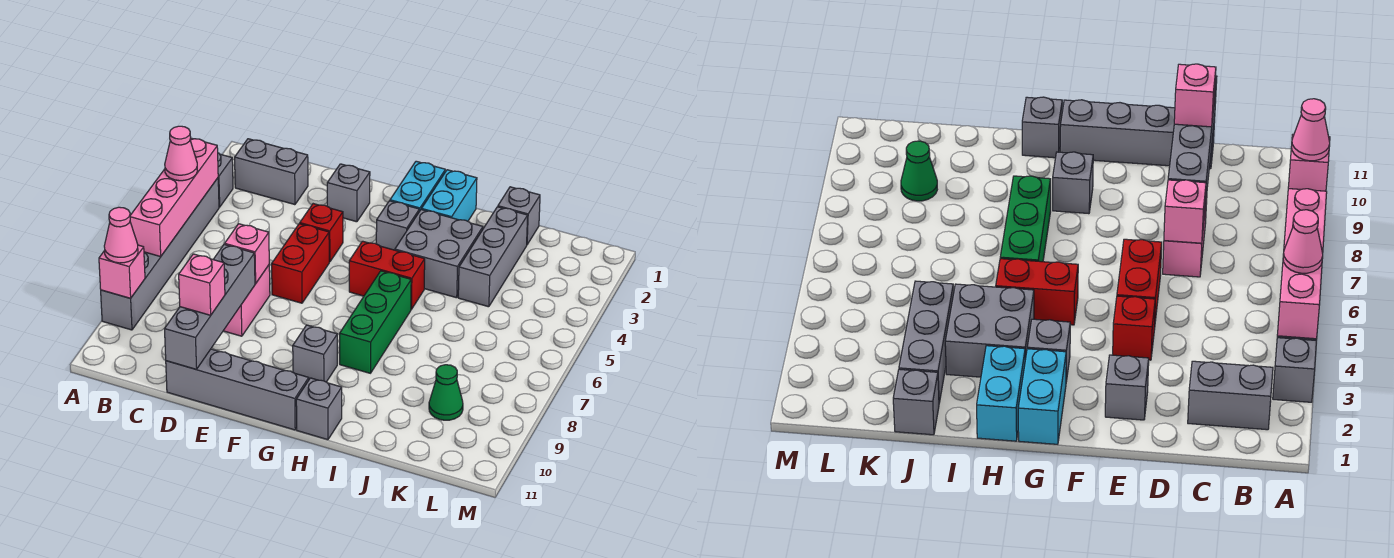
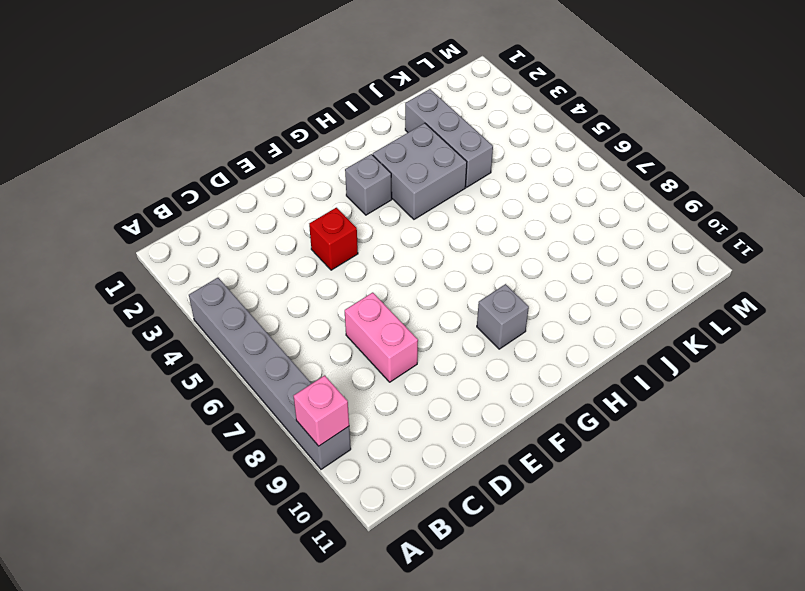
none -> grey brick A3 level 1
none -> grey brick B2:C2 level 1
none -> grey brick D11:G11 level 1

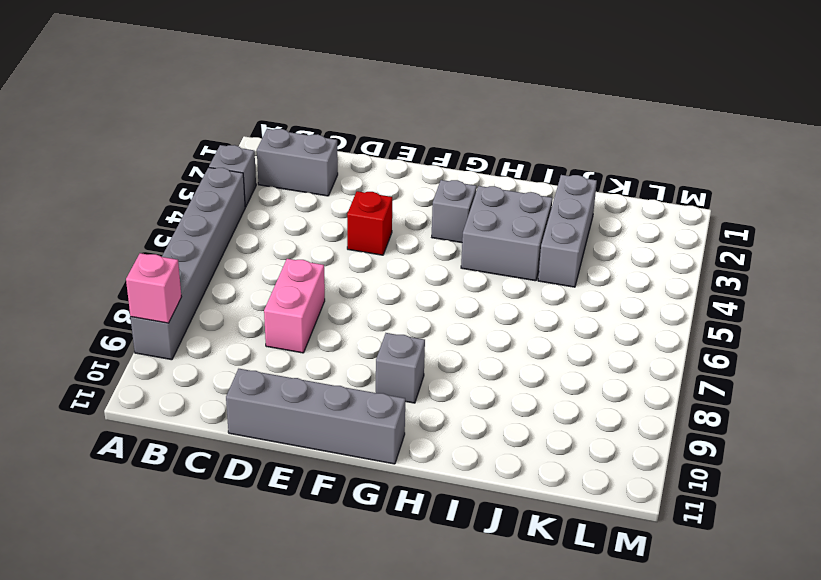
none -> grey brick E2 level 1
none -> red brick E5:E6 level 1
none -> cyan brick G1:G2 level 1

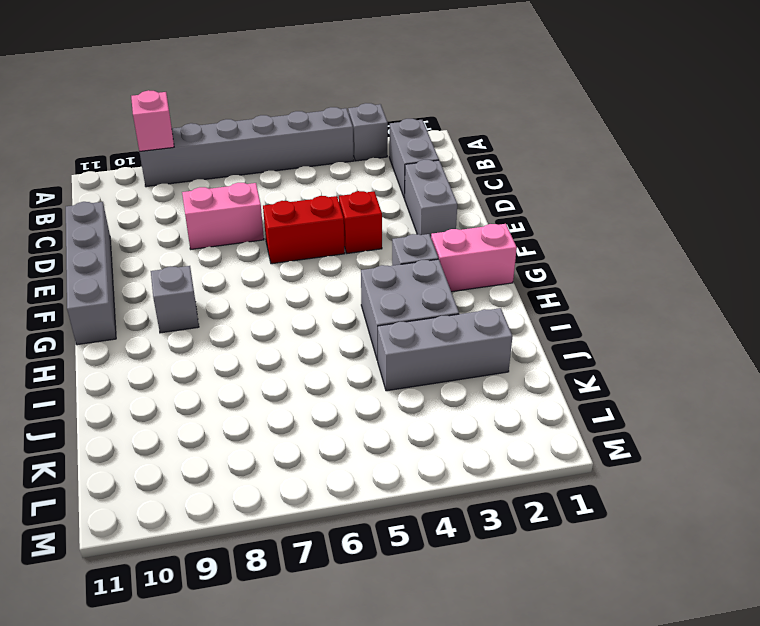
grey brick D2:E2 level 1 -> grey brick E2 level 1
pink brick G1:G2 level 1 -> cyan brick G1:G2 level 1
none -> red brick G5:H5 level 1
none -> cyan brick H1:H2 level 1
none -> green brick H6:H8 level 1

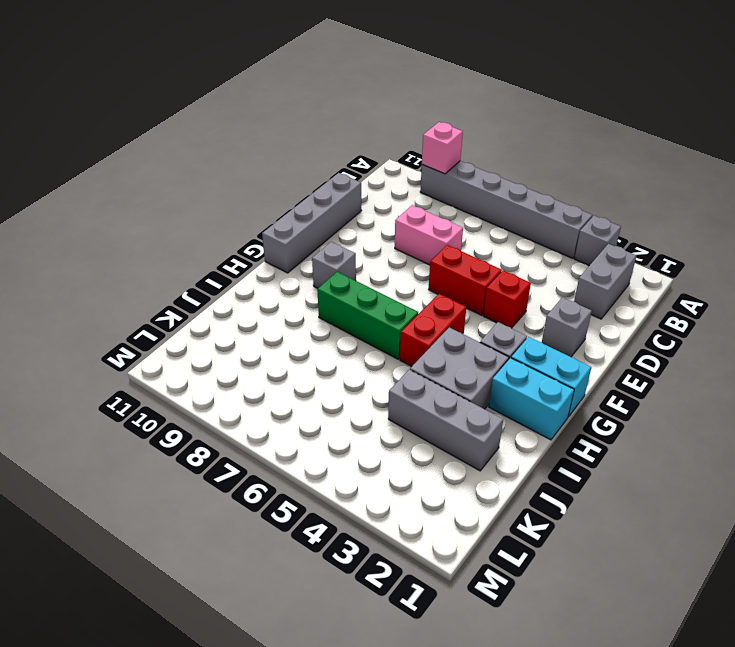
none -> grey brick H11 level 1
none -> grey brick J1 level 1
none -> green cone K9 level 1

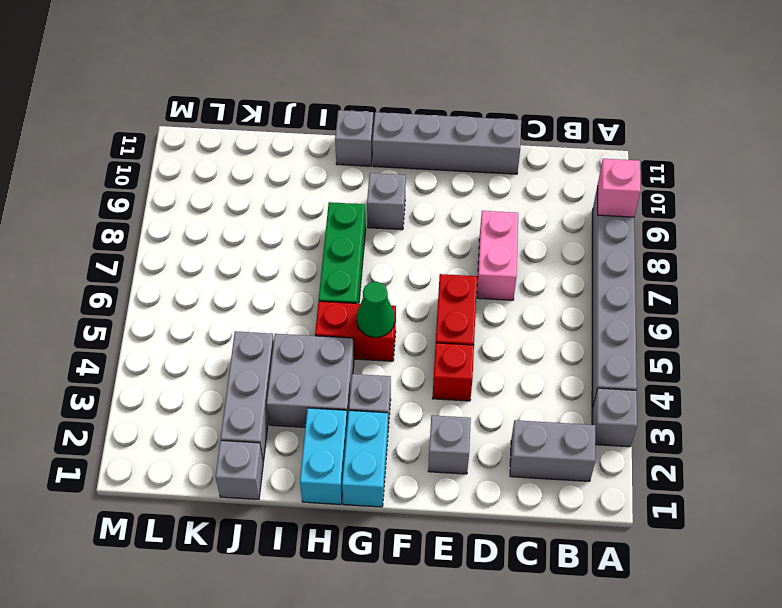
green cone G5 level 2 -> green cone K9 level 1
none -> pink brick A4:A7 level 2
none -> pink brick D7 level 2
none -> grey brick D8:D11 level 2

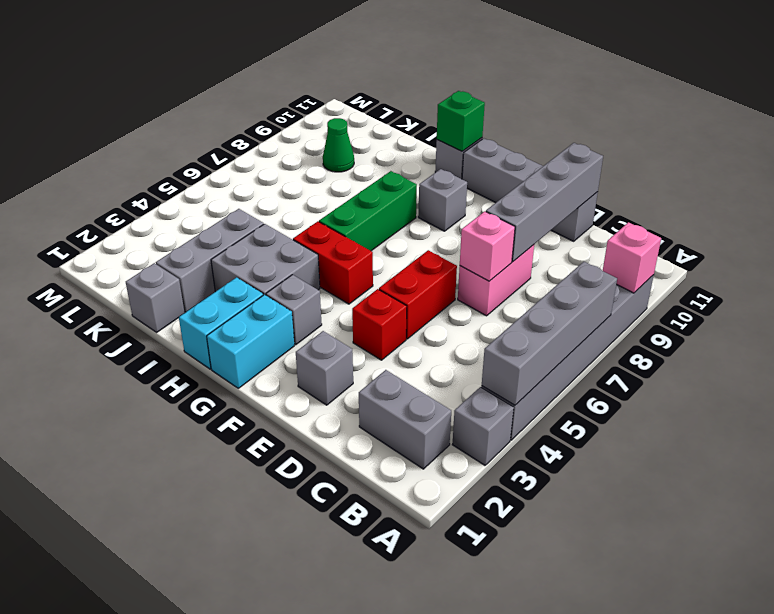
grey brick A4:A7 level 2 -> pink brick A4:A7 level 2
green brick H11 level 2 -> none
none -> pink cone A5 level 3
none -> pink cone A9 level 3
none -> pink brick D10 level 3

